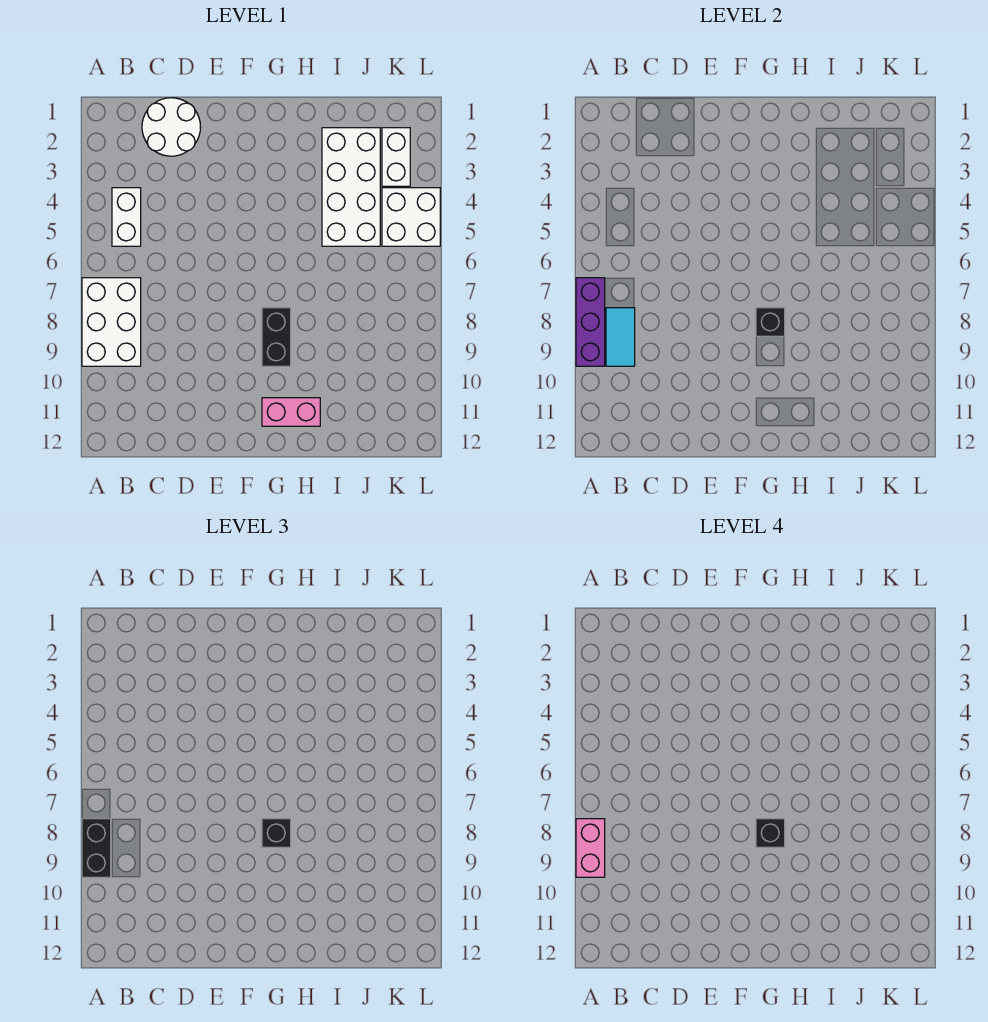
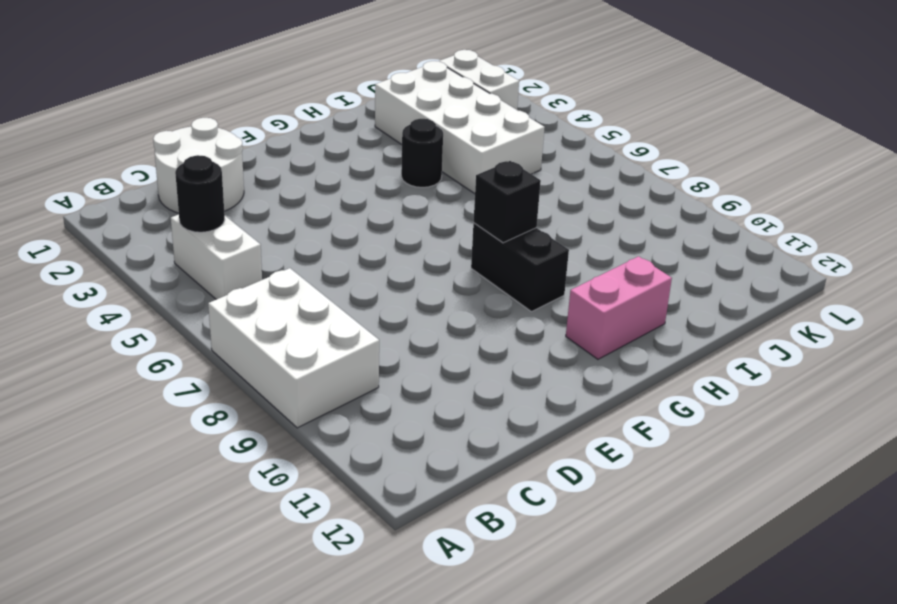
black round brick B4 level 2 -> none
black round brick H4 level 1 -> none
none -> white brick K4:L5 level 1
none -> purple brick A7:A9 level 2
none -> cyan tile B8:B9 level 2

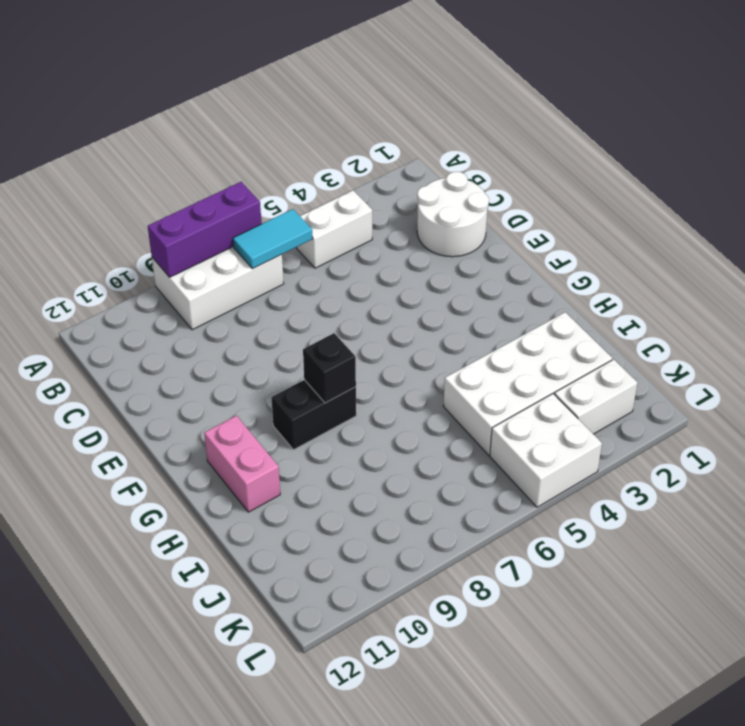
cyan tile B6:B7 level 2 -> cyan tile B8:B9 level 2
none -> black brick A8:A9 level 3
none -> black brick G8 level 3
none -> pink brick A8:A9 level 4

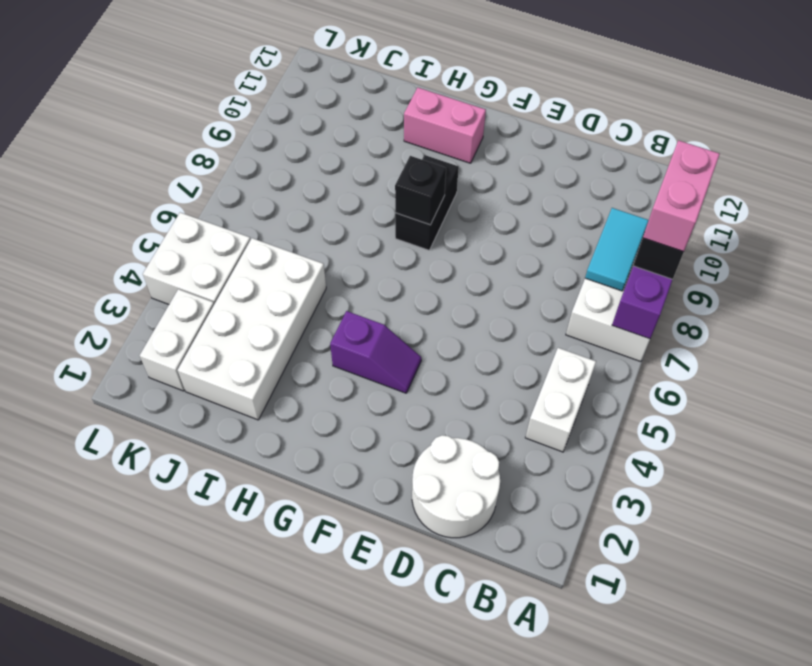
purple slope F4:G4 level 1 top G -> none
none -> black brick G8 level 3
none -> black brick G8 level 4

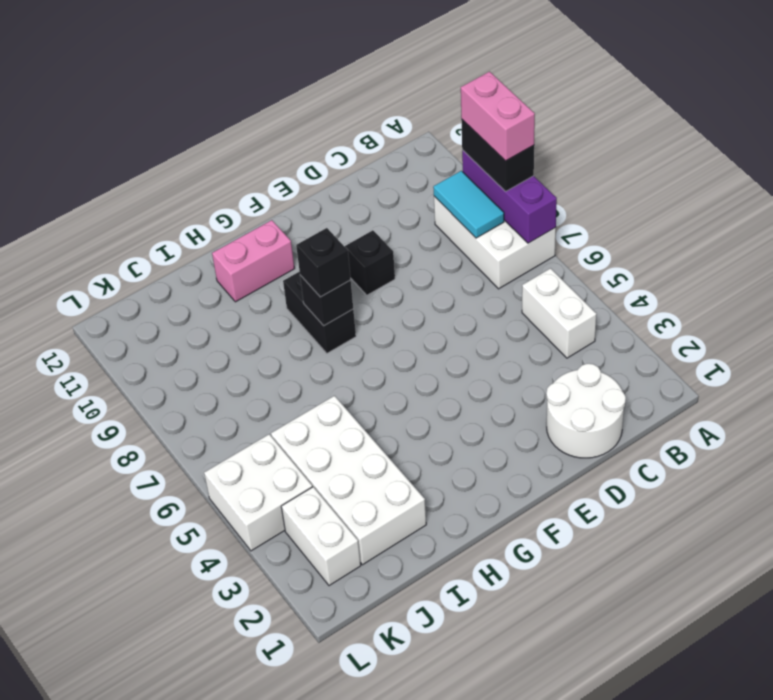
black brick E9 level 1 -> black brick G8 level 4

